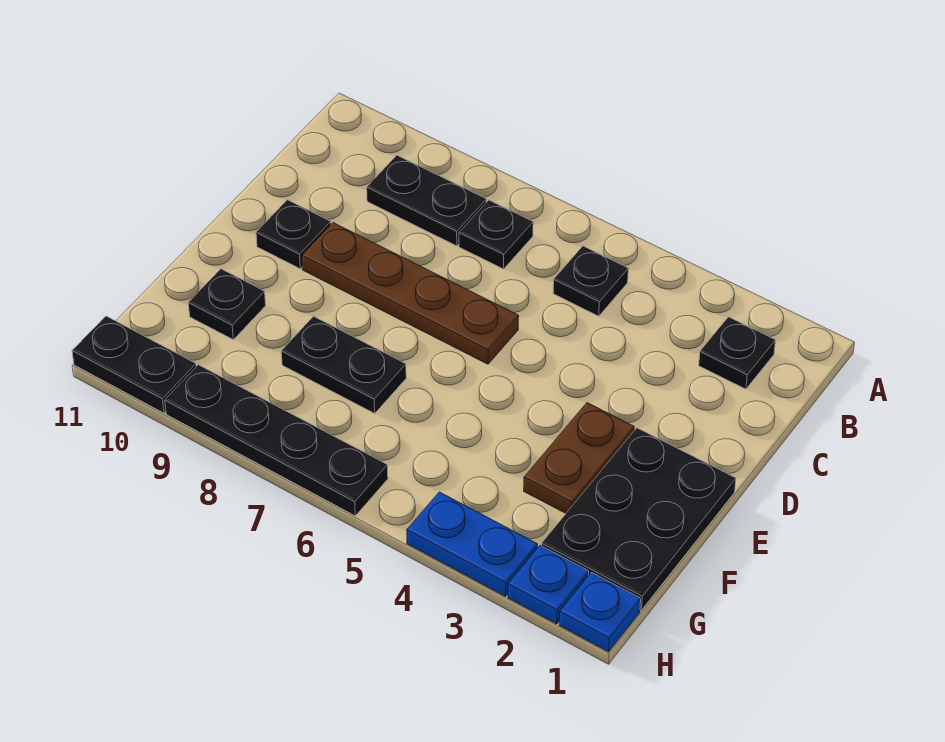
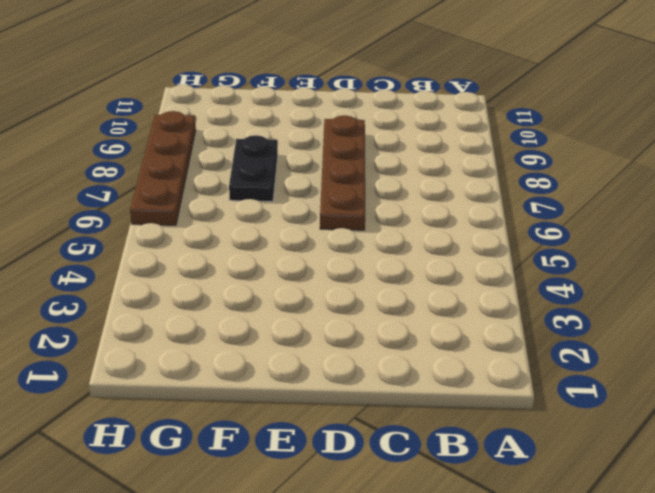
brown plate H6:H9 level 1 -> black plate H6:H9 level 1
none -> black plate B2 level 1
none -> black plate B5 level 1
none -> black plate B7 level 1

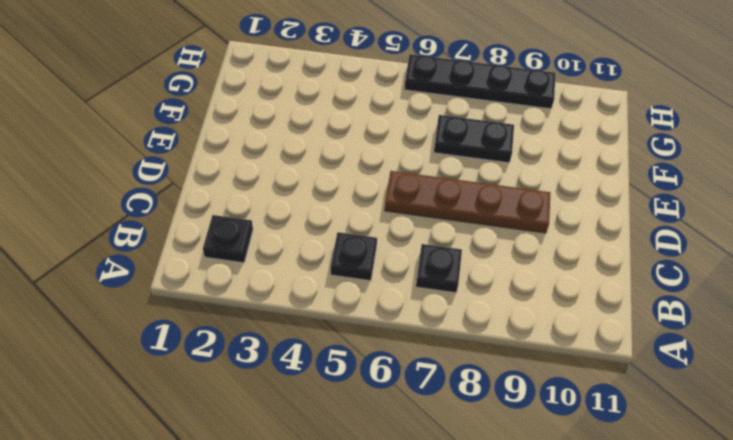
none -> black plate B8:B9 level 1
none -> black plate D10 level 1
none -> black plate E1:G2 level 1

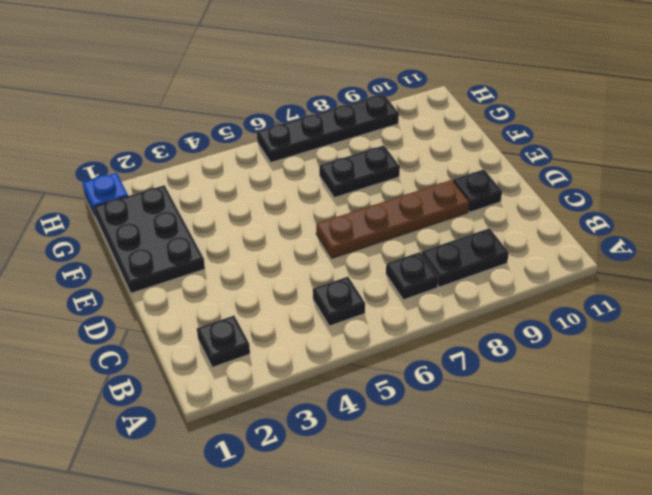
none -> brown plate E3:F3 level 1
none -> black plate F10 level 1
none -> blue plate H2 level 1

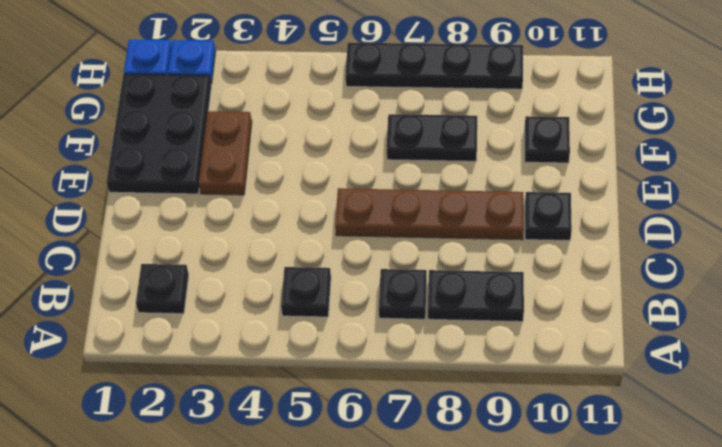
none -> blue plate H3:H4 level 1
none -> black plate H10:H11 level 1

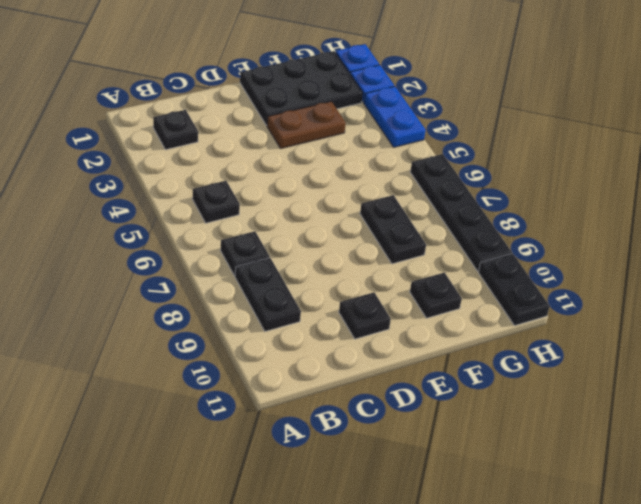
none -> brown plate D6:D9 level 1

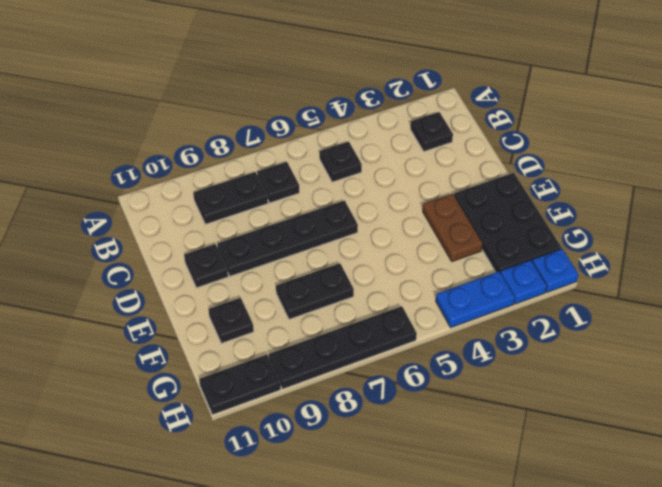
black plate D6:D9 level 1 -> brown plate D6:D9 level 1

